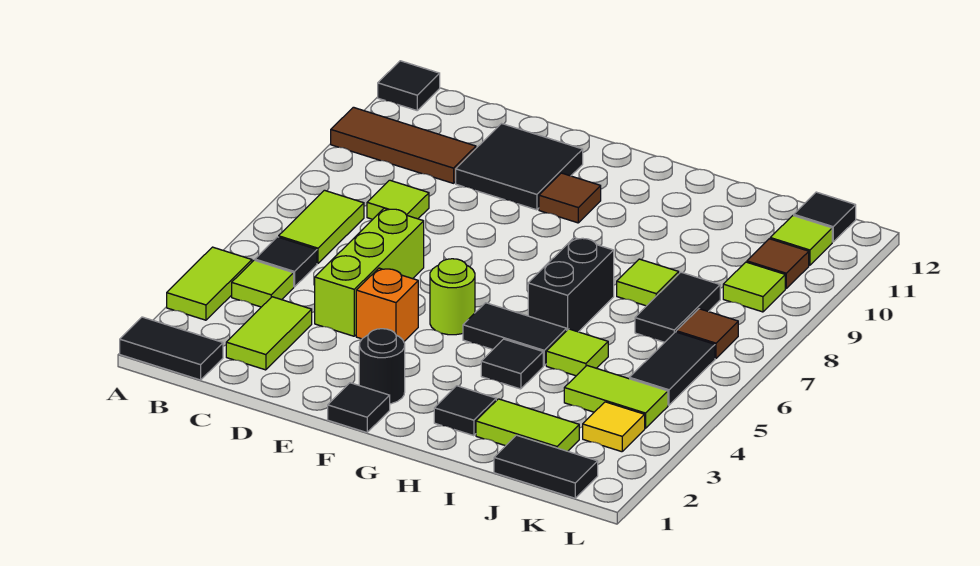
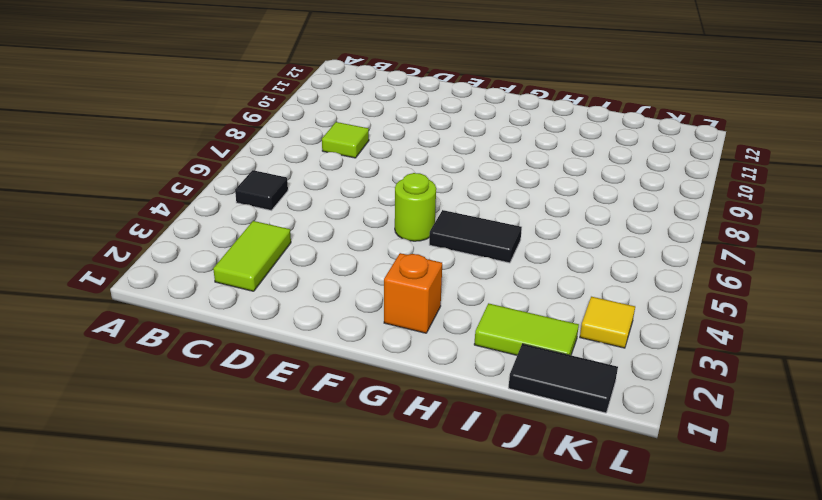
orange brick G2 level 1 -> orange brick E4 level 1
none -> black tile A1:B1 level 1
none -> lime tile A3:A4 level 1
none -> brown tile A10:C10 level 1
none -> black tile A12 level 1

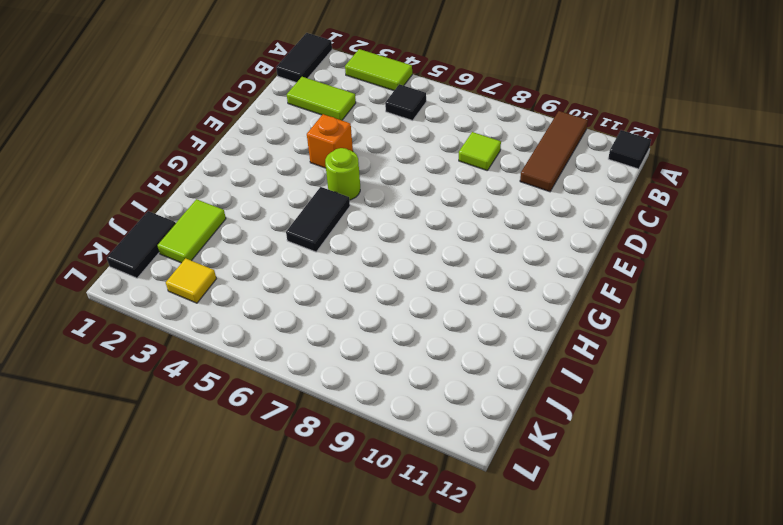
none -> lime tile B4 level 1
none -> lime tile B6:B7 level 1
none -> lime brick D4:D6 level 1
none -> black tile D10:E11 level 1

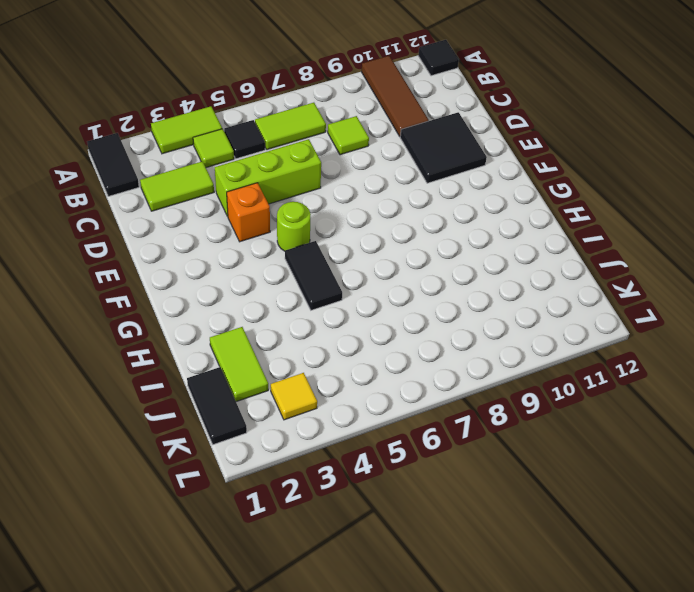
none -> black tile F1 level 1
none -> black round brick F2 level 1
none -> brown tile F10 level 1
none -> black tile H2 level 1

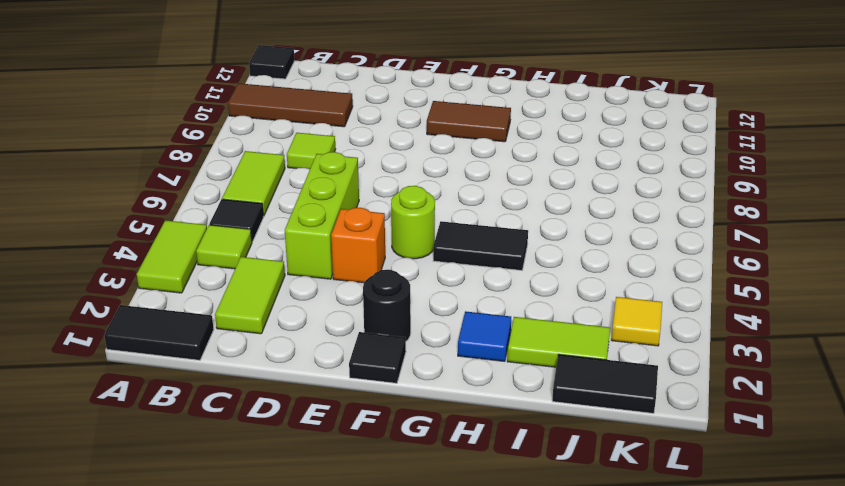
brown tile F10:G10 level 1 -> brown tile F10 level 1
blue tile H2 level 1 -> black tile H2 level 1
none -> black tile D10:E11 level 1
none -> black tile H4 level 1
none -> black brick H6:H7 level 1
none -> lime tile I5 level 1

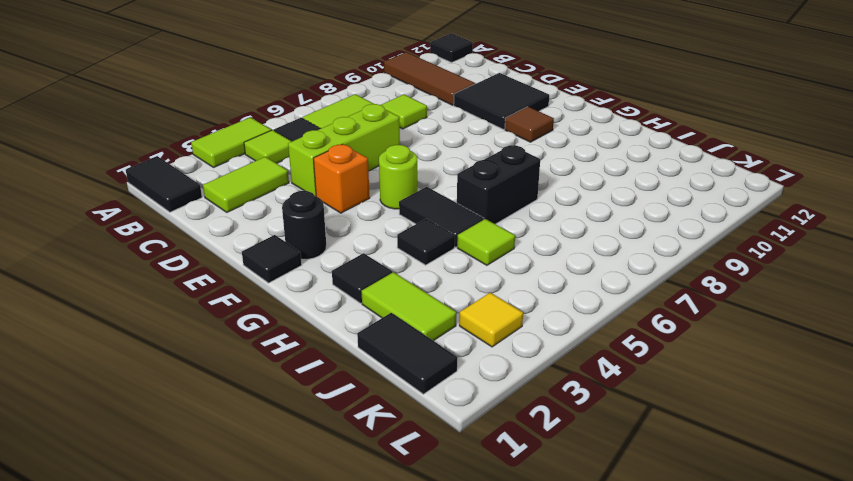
none -> lime tile I8 level 1
none -> lime tile J4:K4 level 1
none -> black tile J7:J8 level 1
none -> black tile K5:K6 level 1

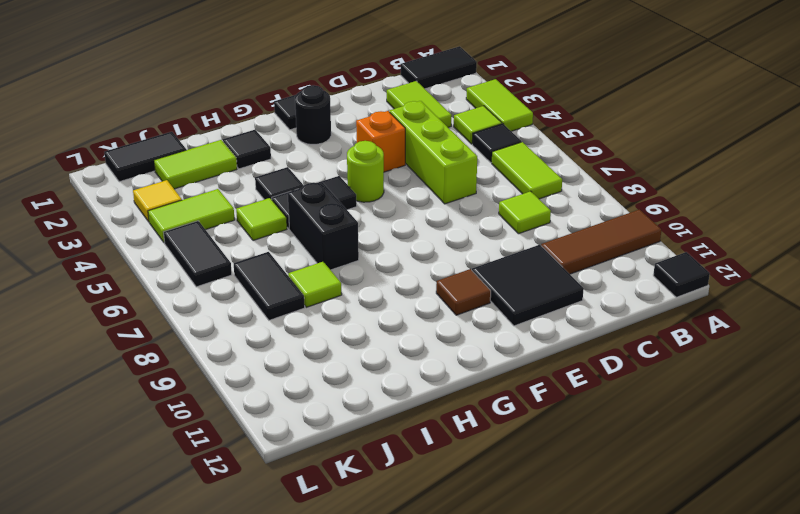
none -> brown tile K7 level 1
none -> lime tile K9 level 1
none -> brown tile K10 level 1
none -> lime tile K11 level 1

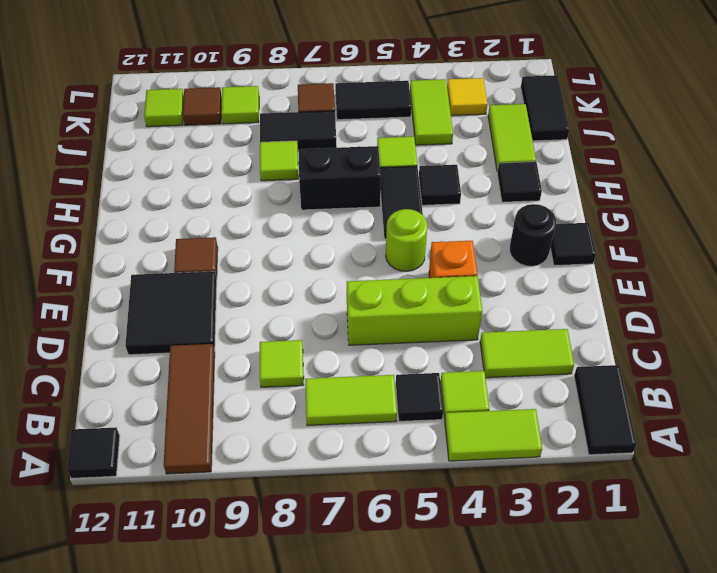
none -> black tile K12 level 1

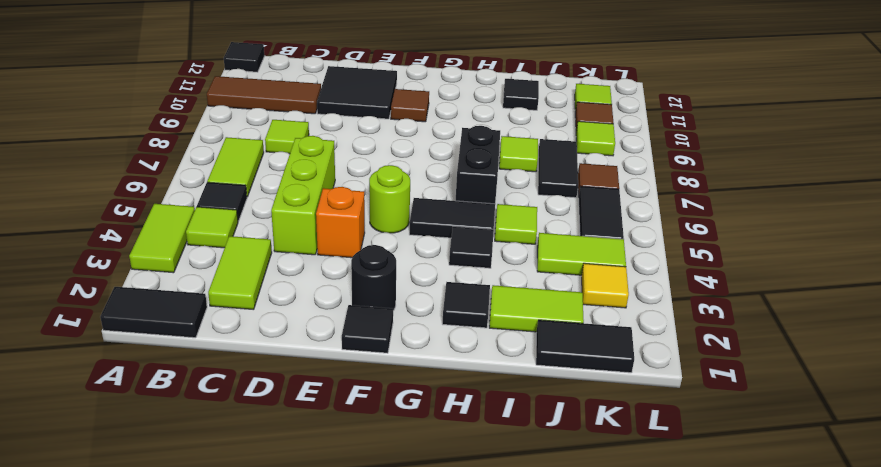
black tile I11 level 1 -> black tile K12 level 1

